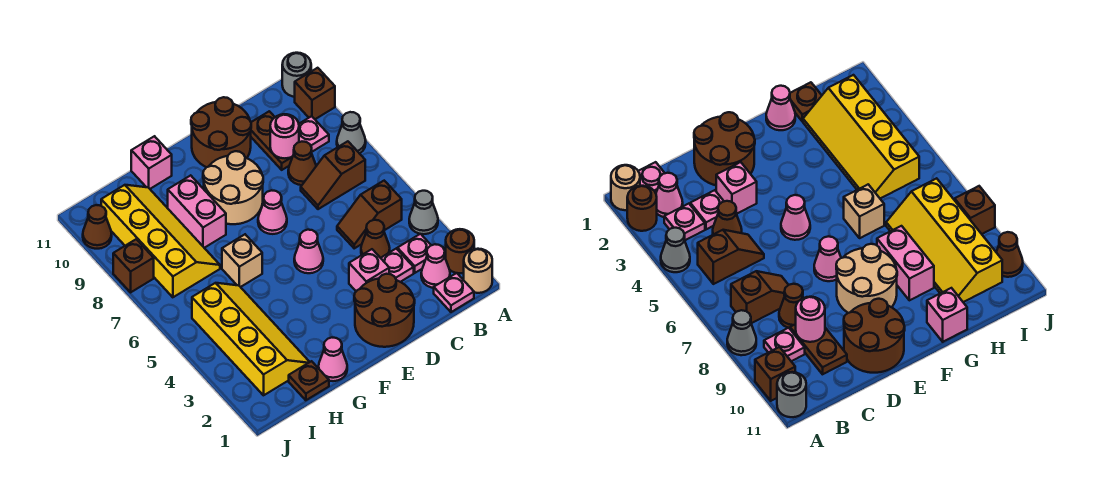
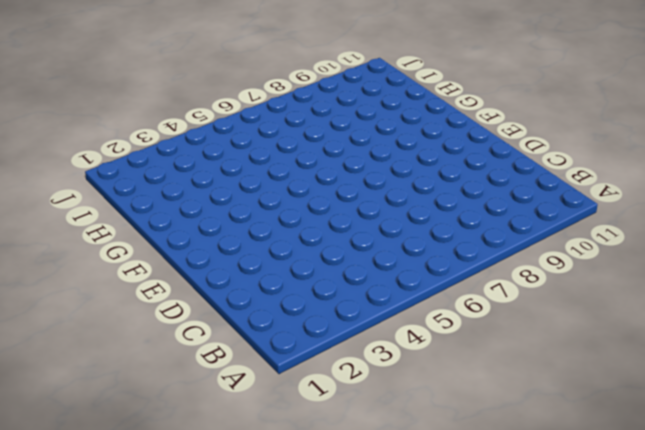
none -> tan round brick A1 level 1
none -> brown round brick A2 level 1
none -> grey cone A4 level 1
none -> grey cone A8 level 1

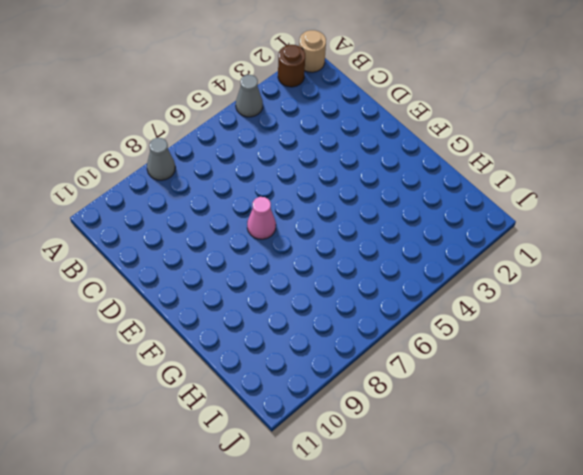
none -> brown brick A10 level 1
none -> grey round brick A11 level 1
none -> pink plate B1 level 1
none -> pink cone B2 level 1

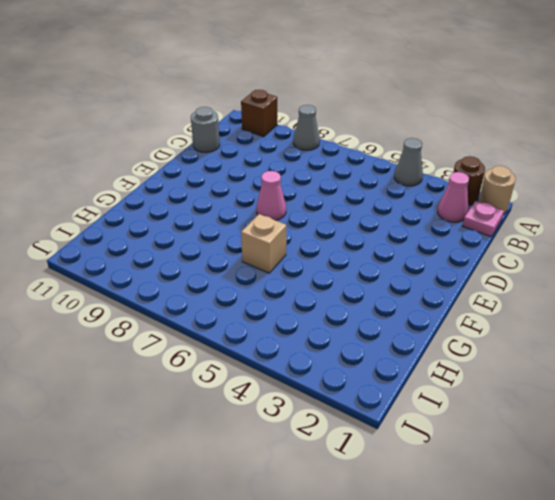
grey round brick C11 level 1 -> grey round brick A11 level 1
none -> pink plate B3 level 1
none -> brown slope B5:C5 level 1 top B
none -> brown slope B7:C7 level 1 top B
none -> pink plate B9 level 1

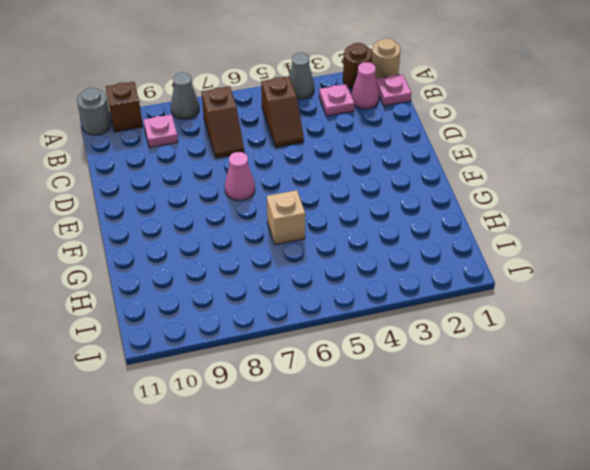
none -> pink plate C3 level 1
none -> brown cone C4 level 1
none -> brown cone C8 level 1
none -> brown plate C9:C10 level 1

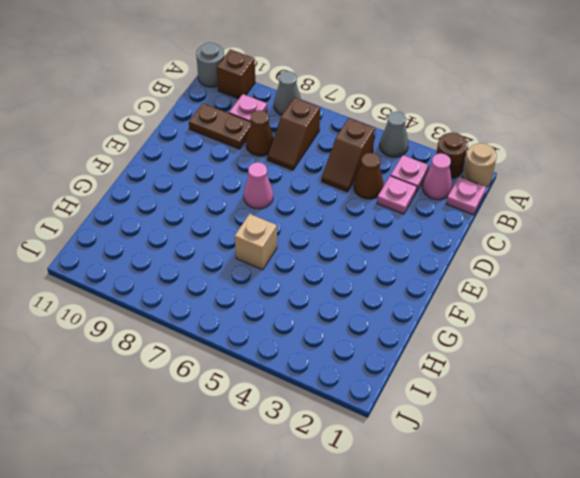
none -> brown round brick D1:E2 level 1
none -> pink brick D3 level 1
none -> brown round brick D10:E11 level 1
none -> pink cone E5 level 1

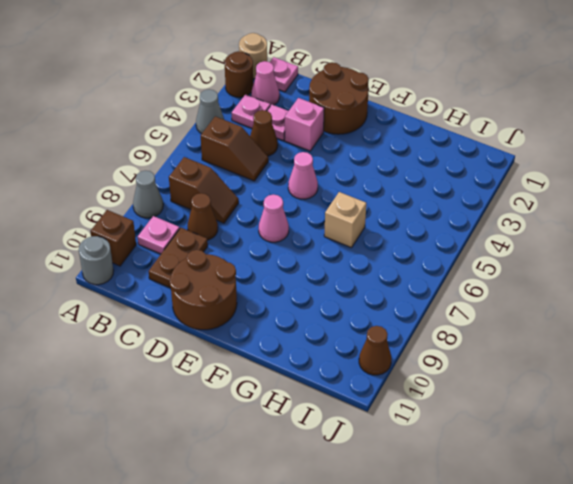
none -> tan round brick E8:F9 level 1
none -> pink cone G1 level 1
none -> pink brick G8:G9 level 1
none -> pink brick G11 level 1

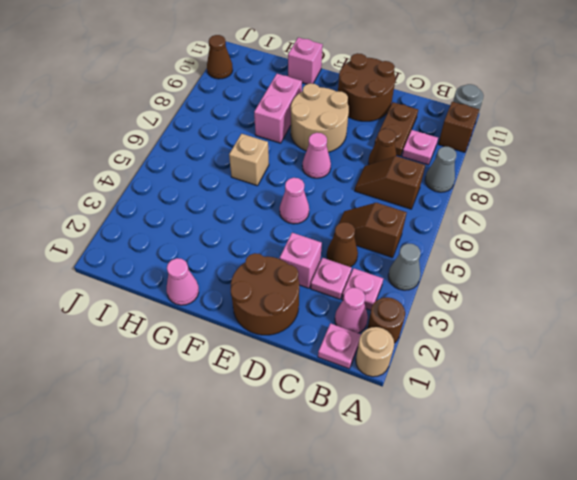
none -> brown plate H1 level 1
none -> yellow slope H2:I5 level 1 top I
none -> yellow slope H7:I10 level 1 top I
none -> brown brick J8 level 1

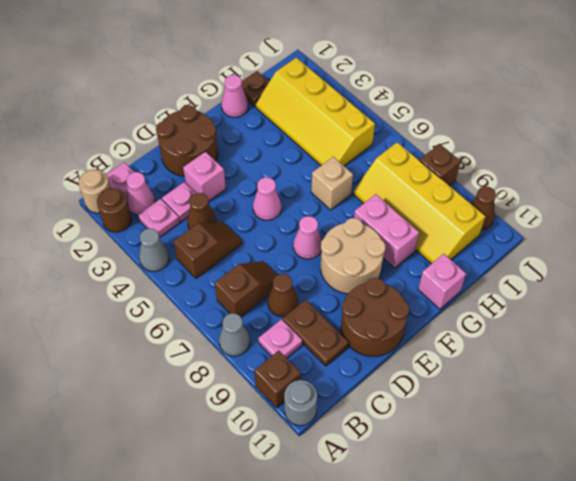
none -> pink round brick C9 level 2

